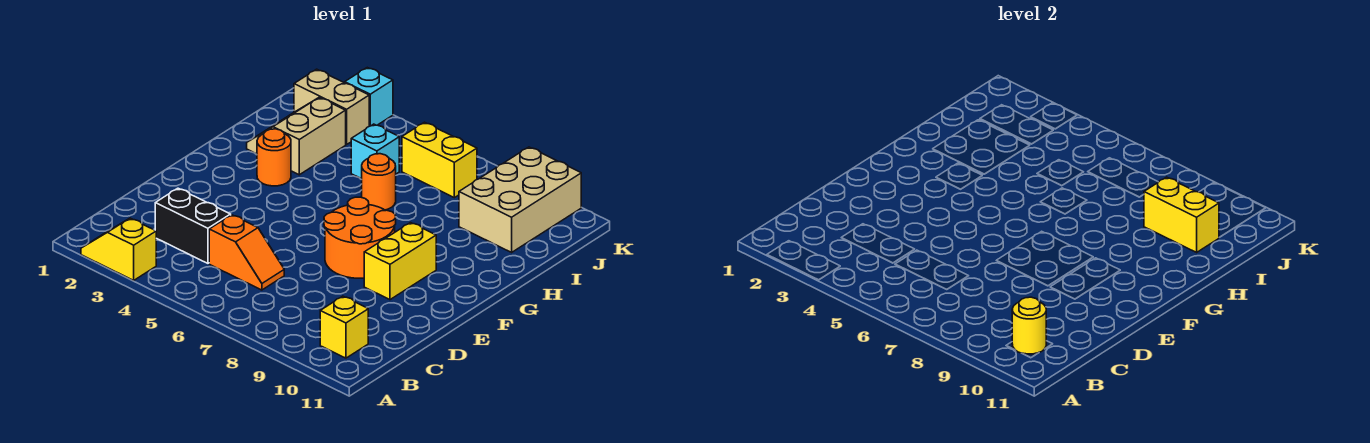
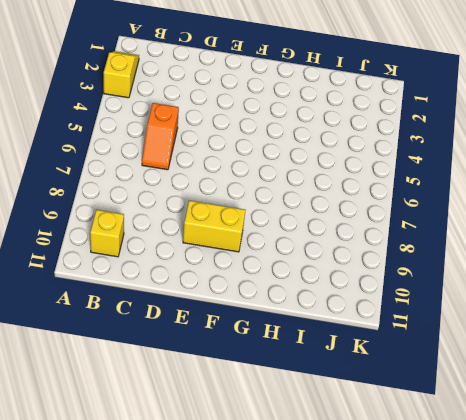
none -> black brick C3:C4 level 1
none -> orange round brick E7:F8 level 1
none -> orange round brick G3 level 1

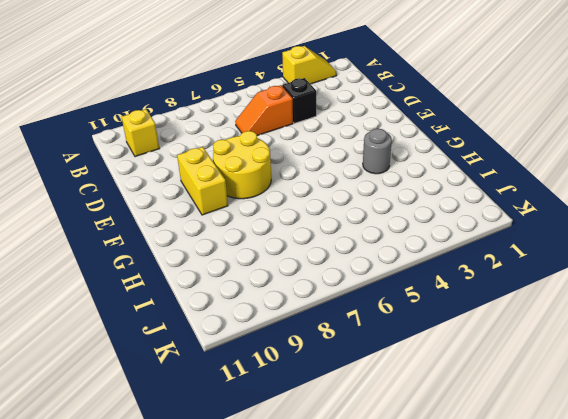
black brick C4 level 1 -> black brick C3:C4 level 1
yellow round brick E7:F8 level 1 -> orange round brick E7:F8 level 1
grey round brick G3 level 1 -> orange round brick G3 level 1
none -> tan slope H2:I3 level 1 top 3
none -> orange round brick H6 level 1
none -> cyan brick I5 level 1

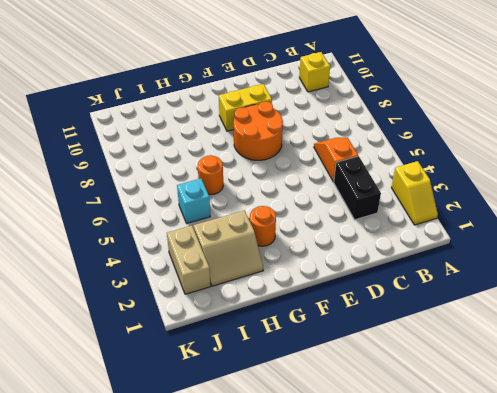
none -> tan brick I9:K10 level 1
none -> yellow brick J6:J7 level 1
none -> cyan brick K3 level 1

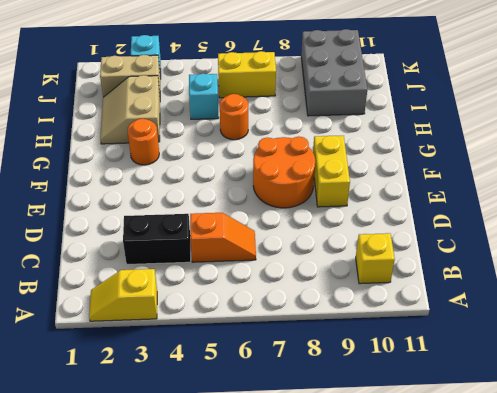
grey brick I9:K10 level 1 -> tan brick I9:K10 level 1
none -> yellow round brick B10 level 2
none -> yellow brick I9:I10 level 2

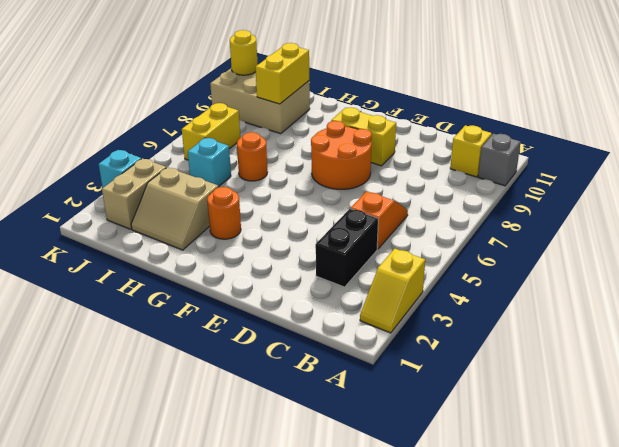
grey brick A10 level 1 -> none
yellow round brick K10 level 2 -> yellow round brick B10 level 2

